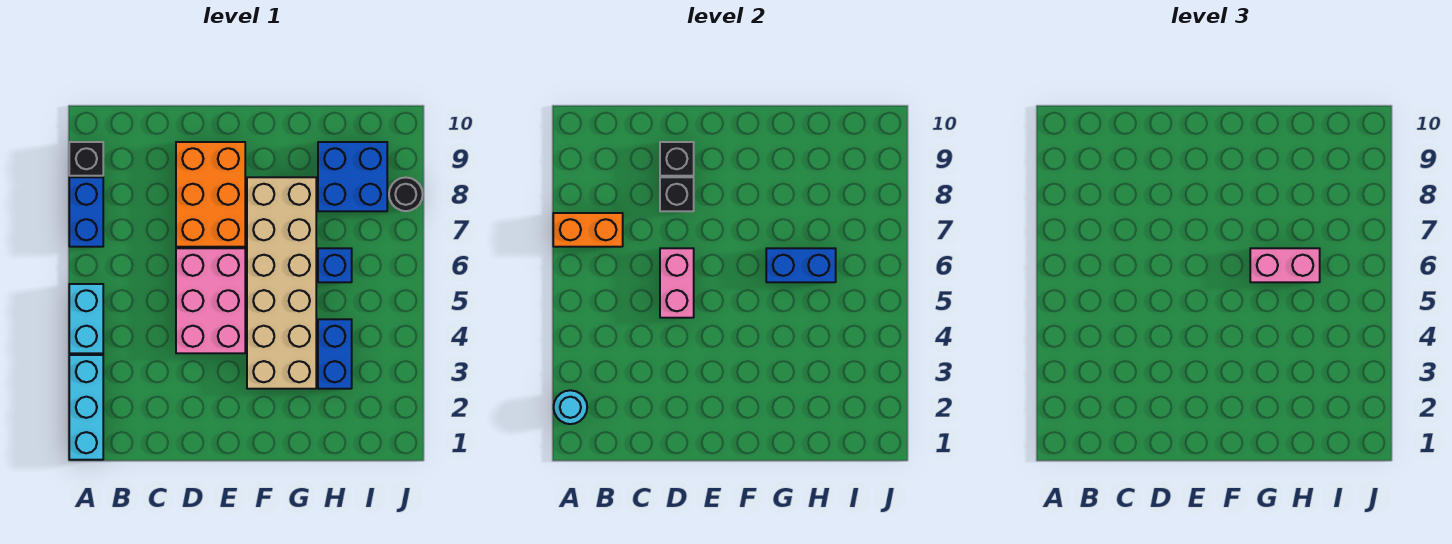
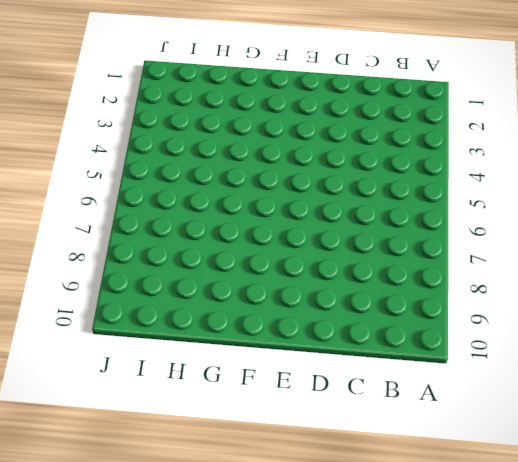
none -> cyan brick A1:A3 level 1
none -> cyan brick A4:A5 level 1
none -> blue brick A7:A8 level 1

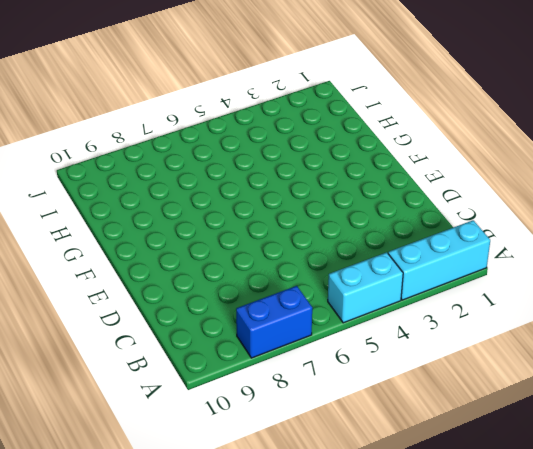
none -> black brick A9 level 1
none -> pink brick D4:E6 level 1
none -> orange brick D7:E9 level 1

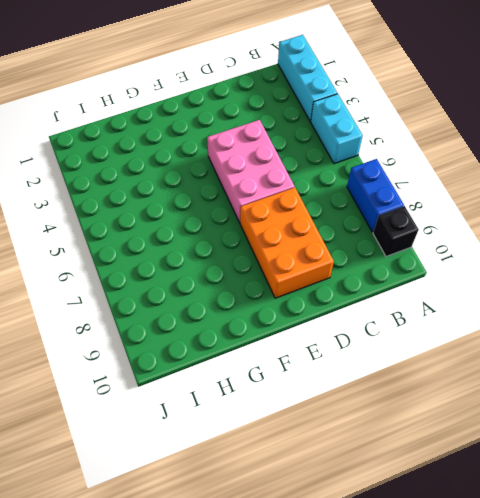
none -> tan brick F3:G8 level 1
none -> blue brick H3:H4 level 1
none -> blue brick H6 level 1

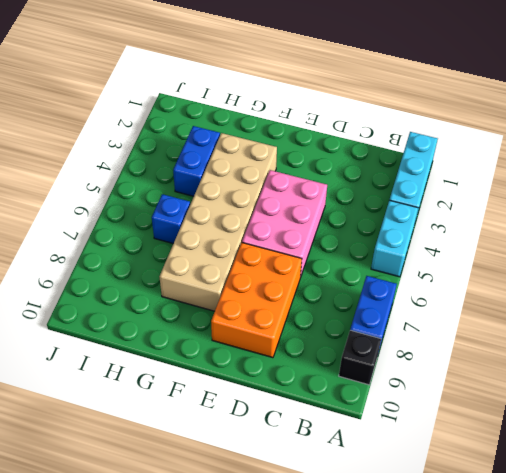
none -> blue brick H8:I9 level 1
none -> black round brick J8 level 1
none -> cyan round brick A2 level 2

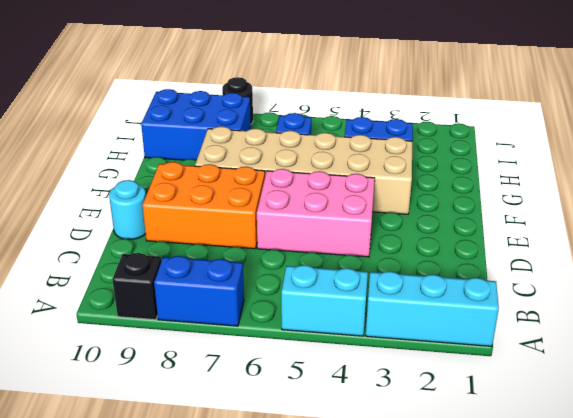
cyan round brick D10 level 1 -> cyan round brick A2 level 2
blue brick H8:I10 level 1 -> blue brick H8:I9 level 1
none -> orange brick A7:B7 level 2
none -> pink brick D5:D6 level 2
none -> black brick D8 level 2

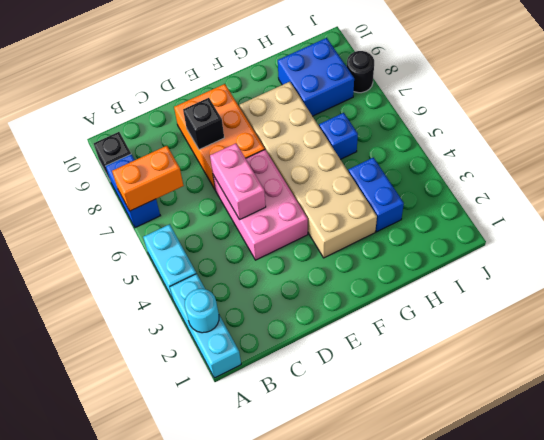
none -> black brick D9 level 2
none -> blue brick G6:H6 level 2
none -> pink brick G6:H6 level 3

